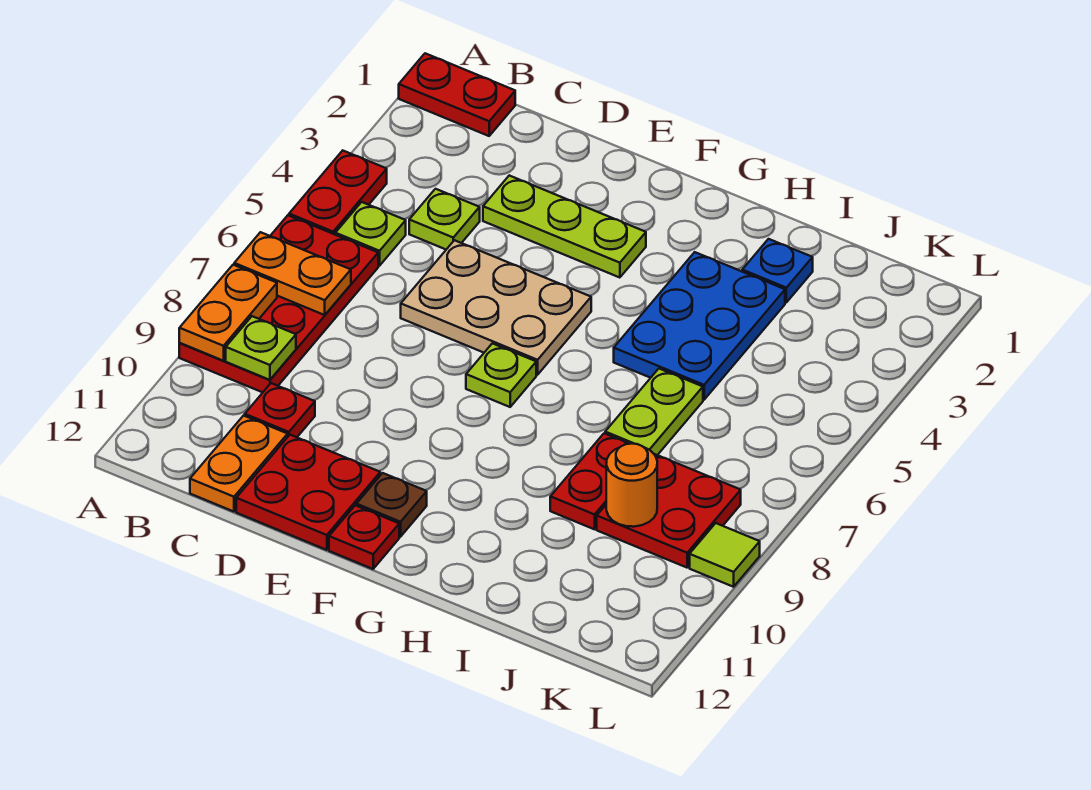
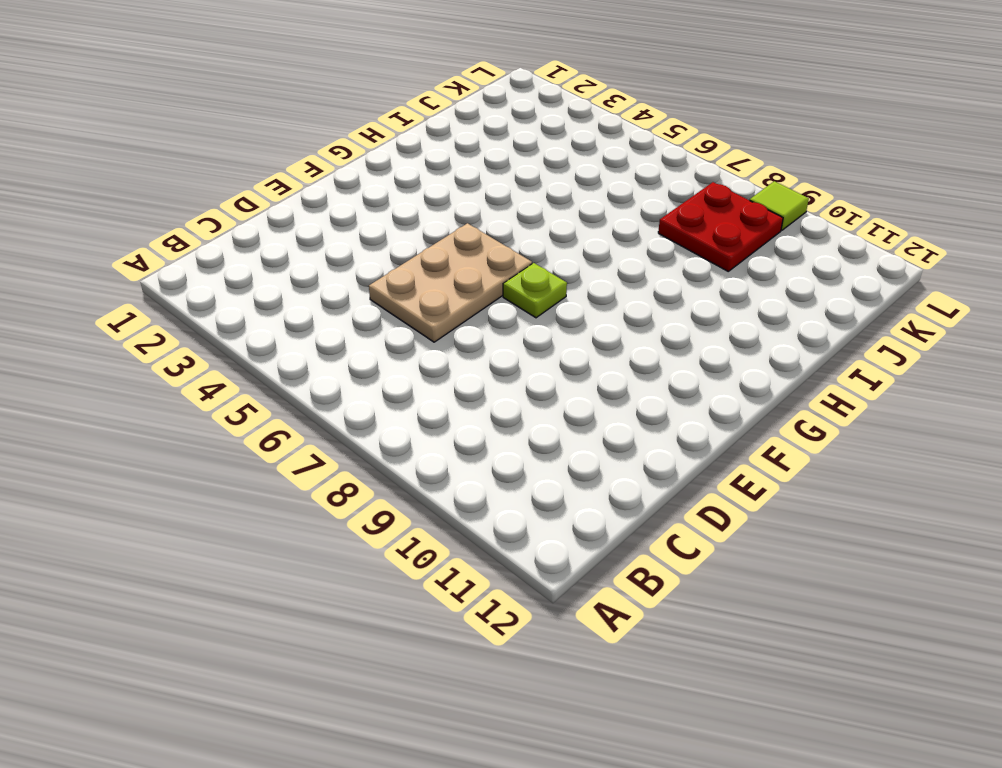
none -> red plate A1:B1 level 1
none -> red plate A4:A5 level 1
none -> red plate A6:B9 level 1

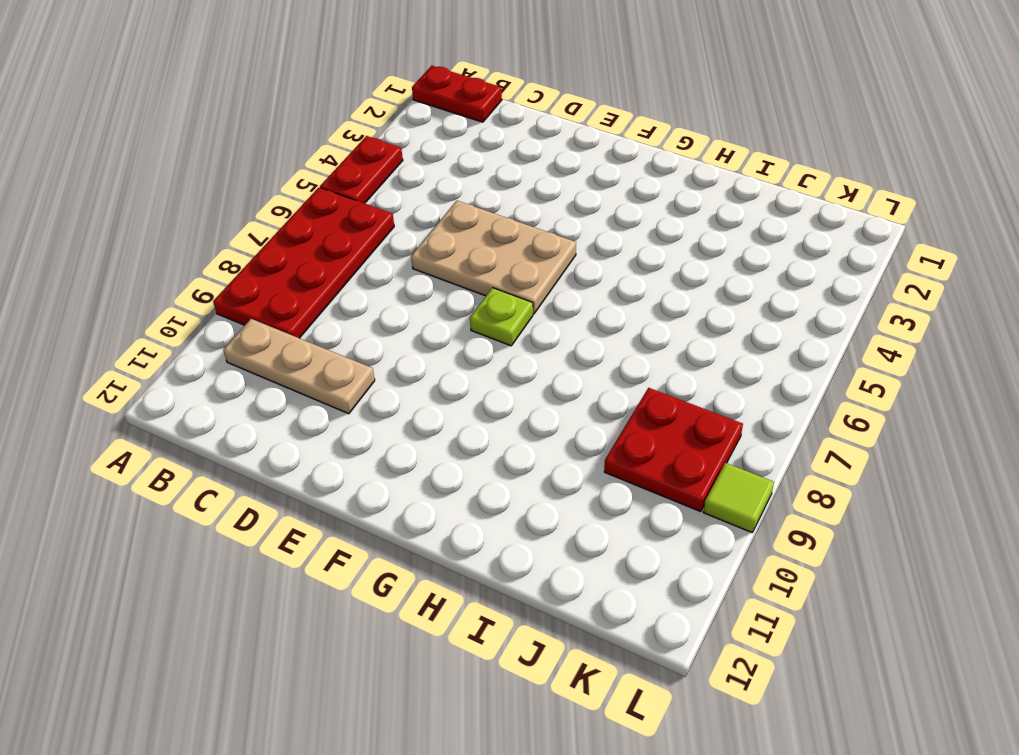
tan plate B10:D10 level 1 -> red plate C10 level 1
none -> lime plate B5 level 1
none -> lime plate C4 level 1
none -> orange plate C11:C12 level 1

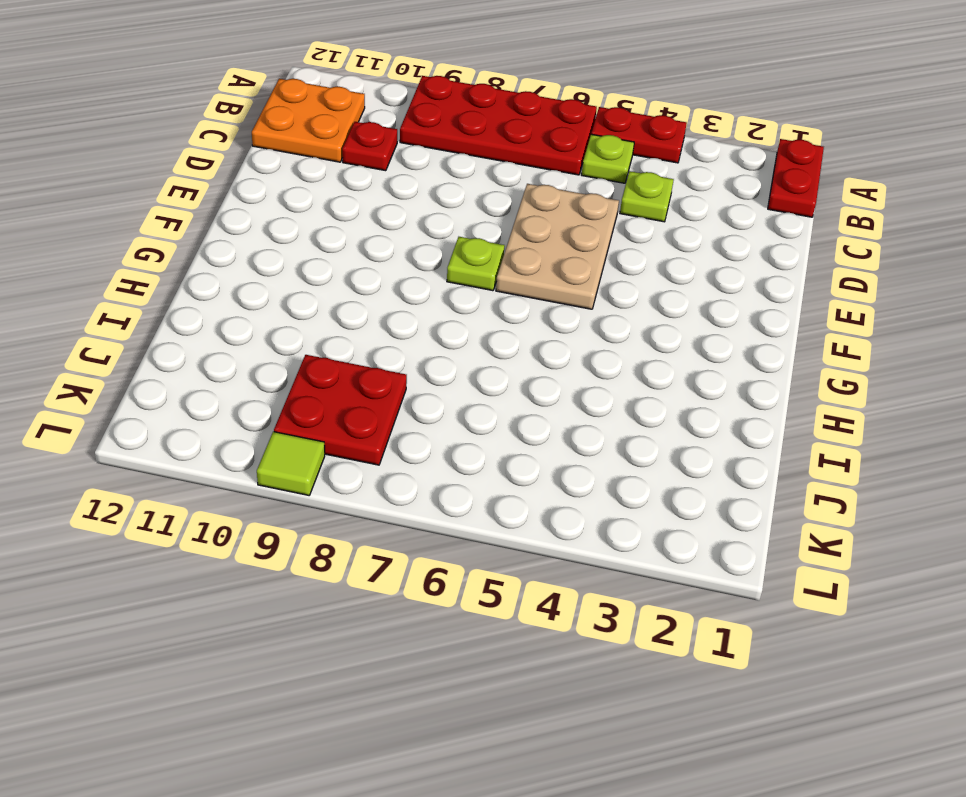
orange plate B11:C12 level 1 -> orange plate C11:C12 level 1
none -> lime plate D3:F3 level 1
none -> red plate D11:E12 level 1
none -> brown plate F11 level 1

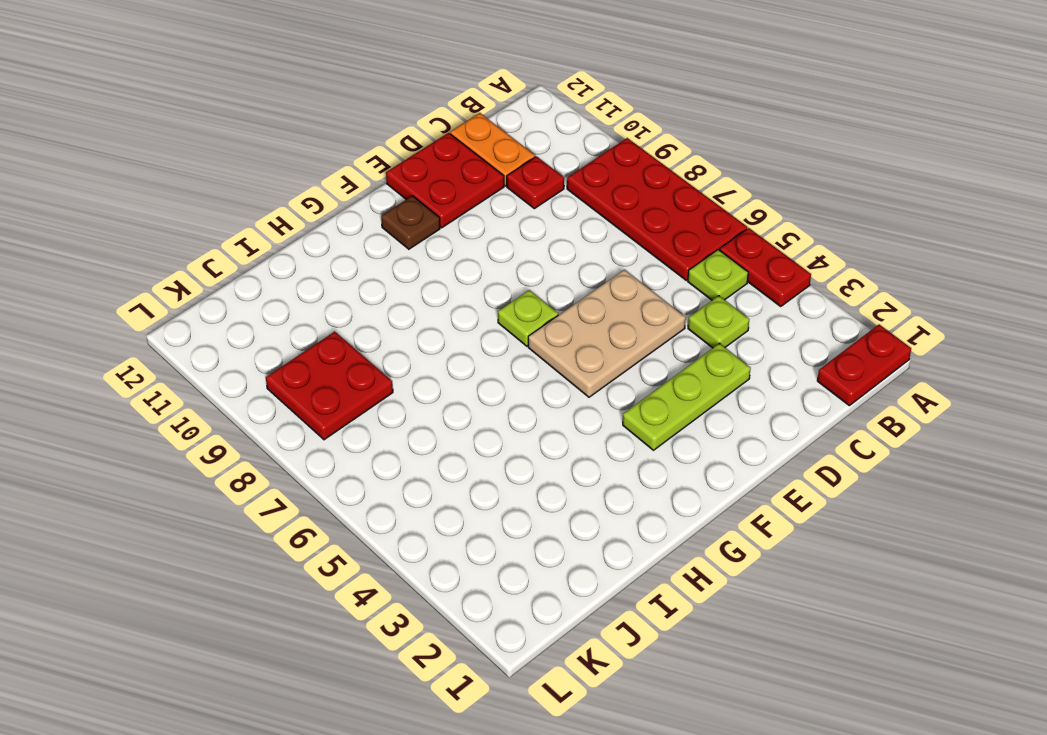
none -> red plate F12 level 1
none -> blue plate H3:I5 level 1
none -> blue plate I2 level 1

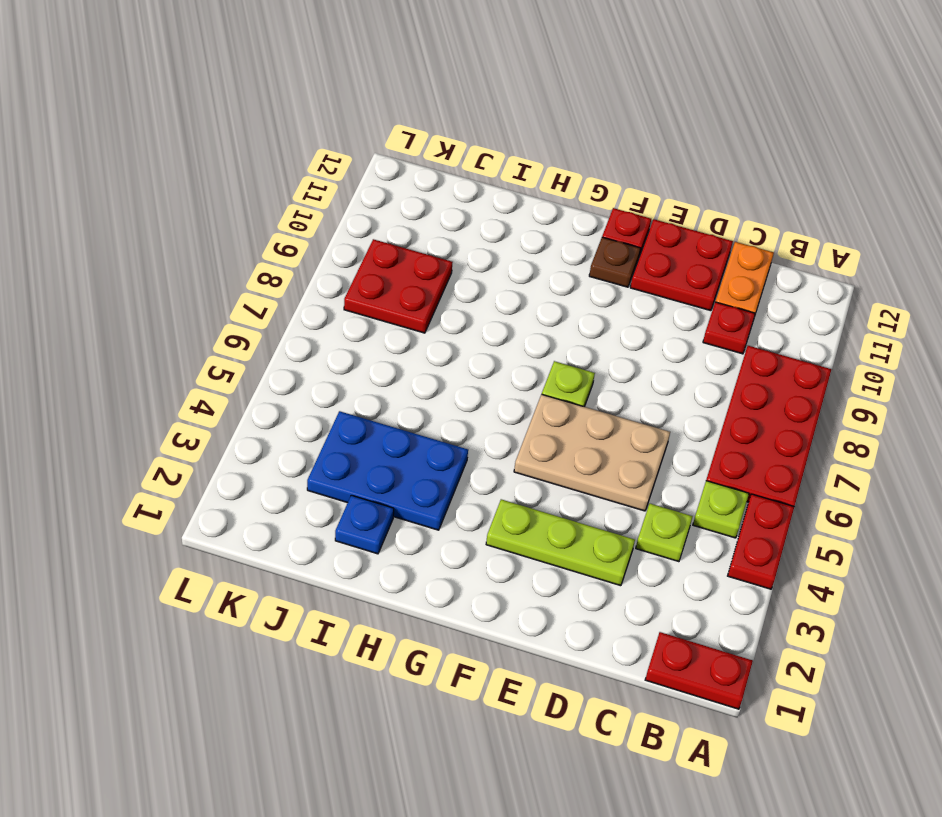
blue plate H3:J4 level 1 -> blue plate H3:I5 level 1
none -> lime plate I6:I7 level 1
none -> red plate I8:I9 level 1
none -> lime tile L9 level 1

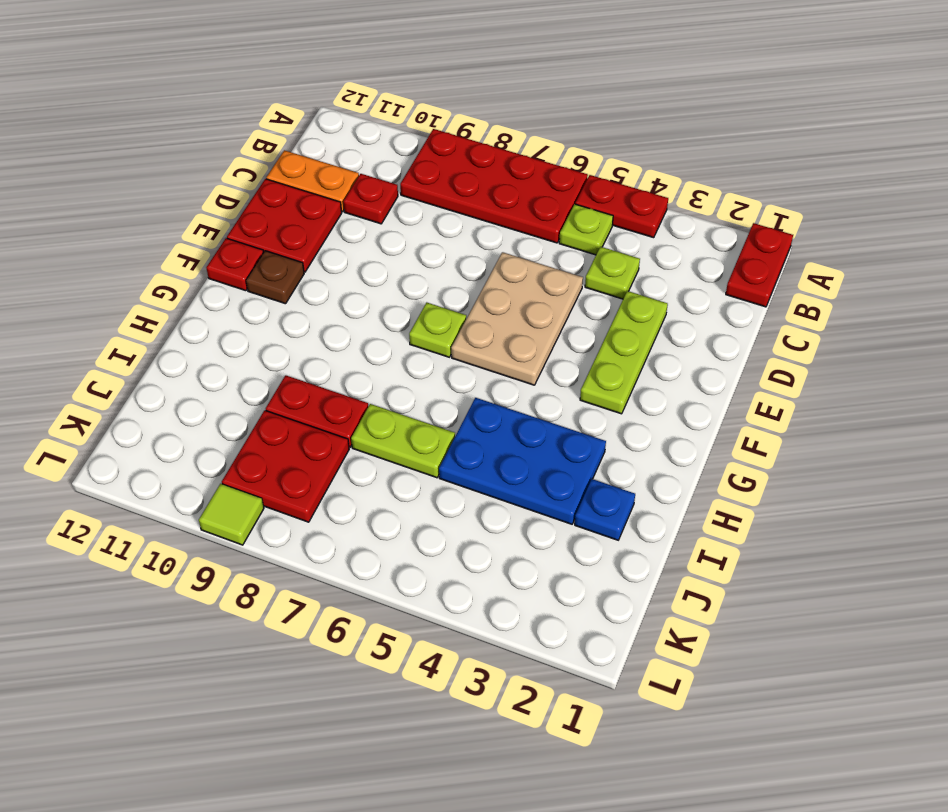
none -> orange plate A7:B7 level 2
none -> orange plate A8:A9 level 2
none -> lime plate B9 level 2

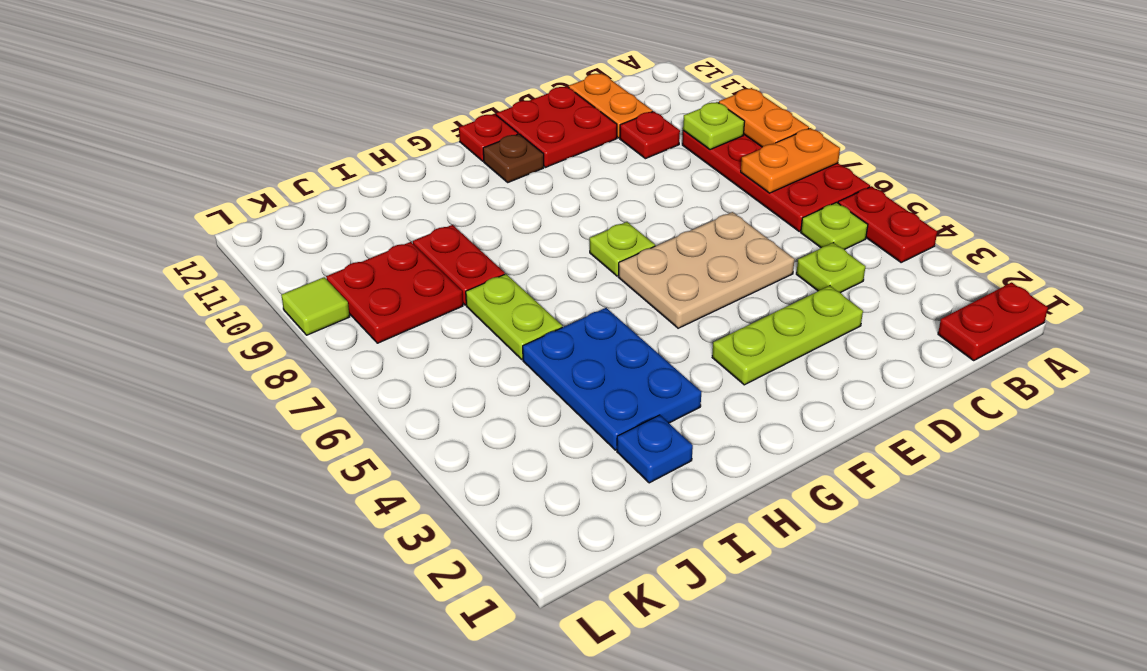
none -> orange round brick J9 level 2

